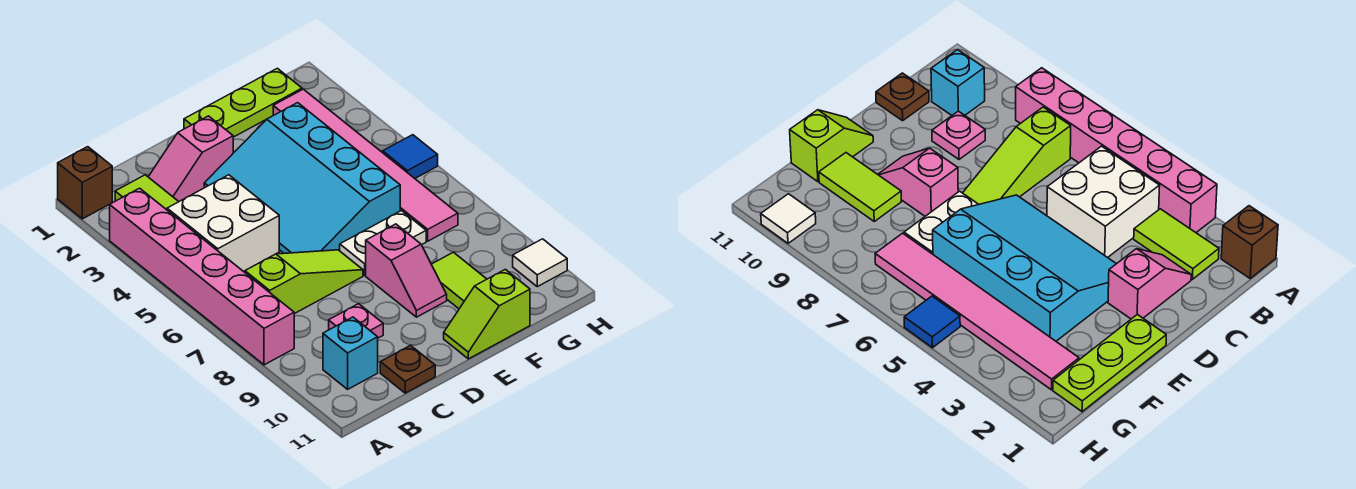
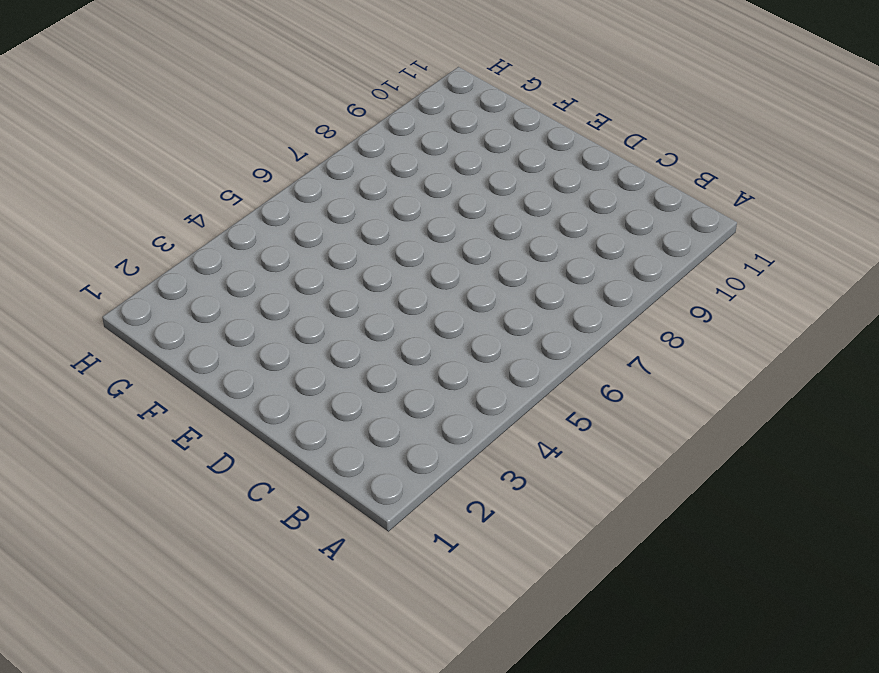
none -> brown brick A1 level 1
none -> pink brick A3:A8 level 1
none -> lime tile B2:B3 level 1

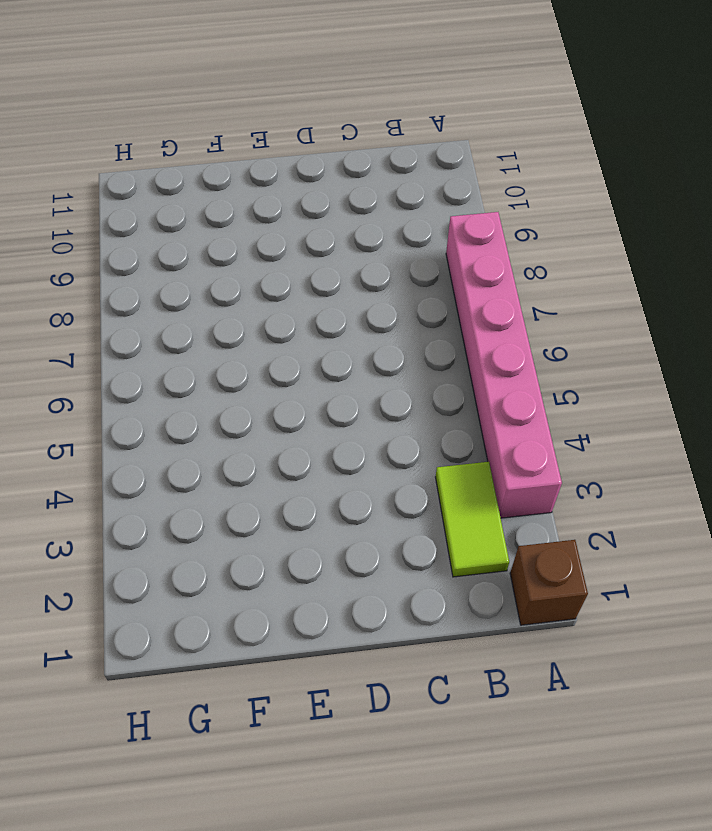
none -> white brick B4:C5 level 1
none -> lime slope B7:D7 level 1 top B
none -> cyan brick B10 level 1

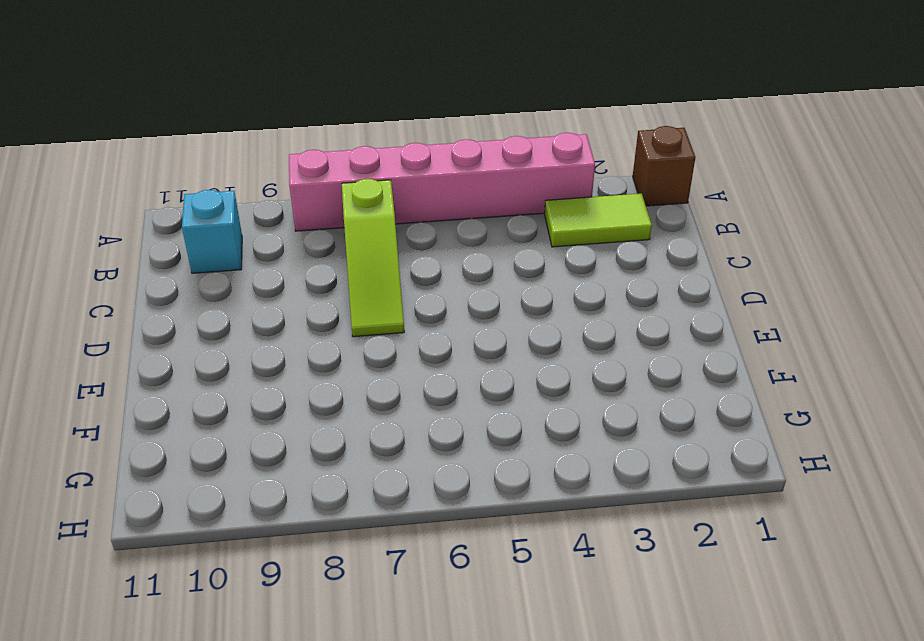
none -> white brick B4:C5 level 1
none -> pink slope C2:D2 level 1 top D
none -> pink plate C9 level 1

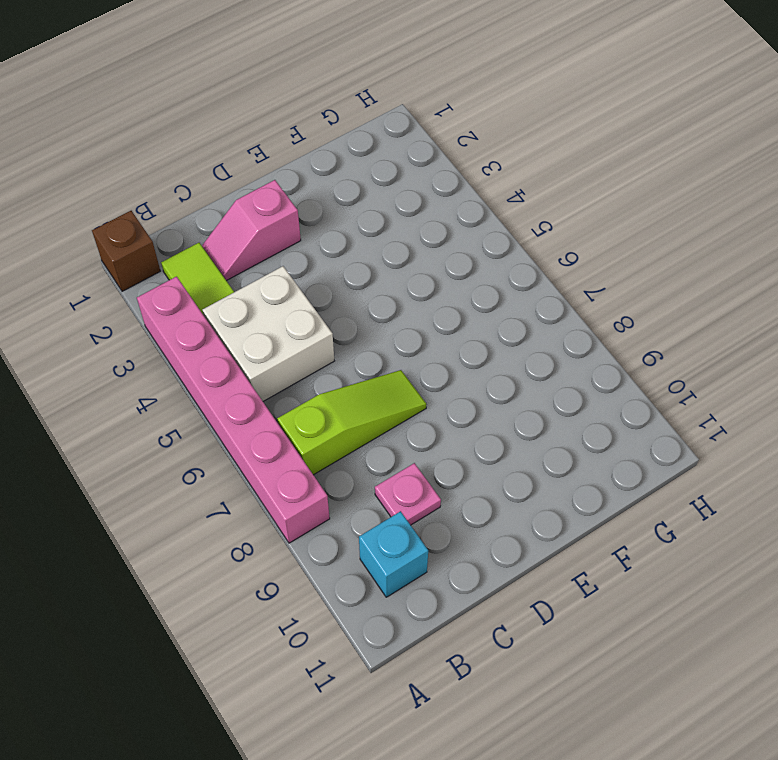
none -> brown plate C11 level 1
none -> cyan slope D3:F6 level 1 top F
none -> lime plate E1:G1 level 1

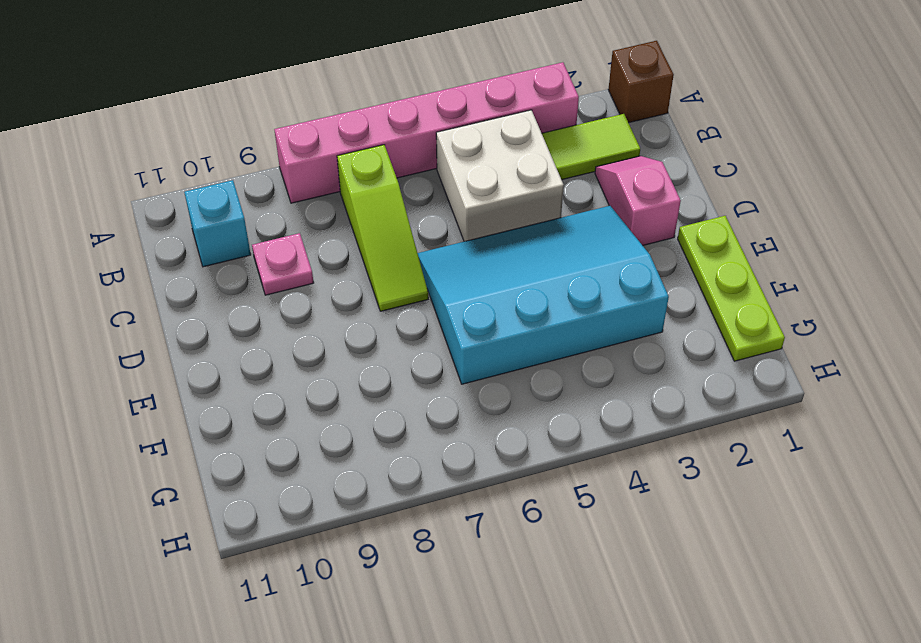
none -> brown plate C11 level 1
none -> white plate E7:F7 level 1
none -> pink slope E8:E9 level 1 top 8

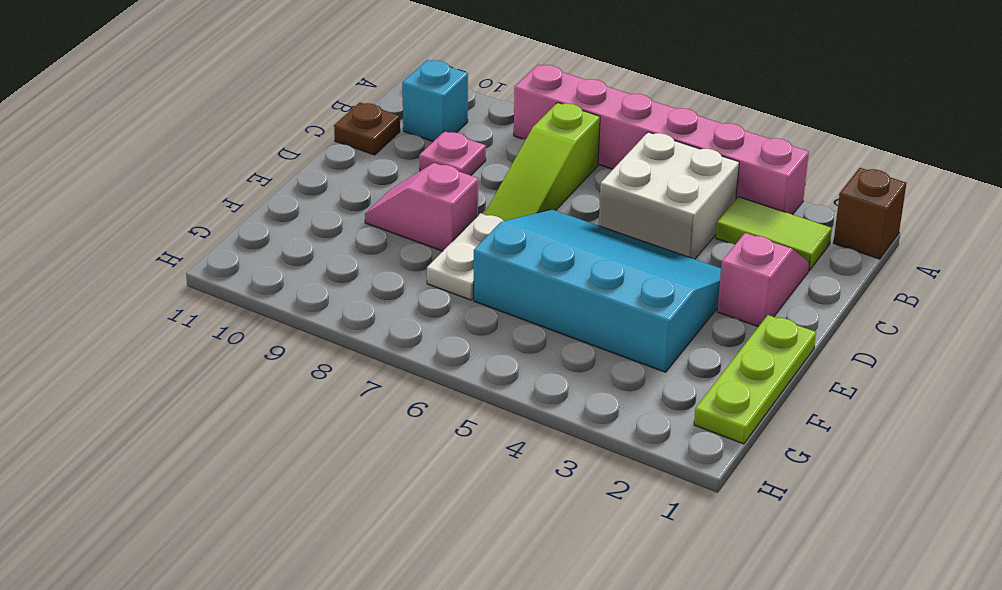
none -> lime slope E11:F11 level 1 top F
none -> lime tile F9:F10 level 1
none -> pink tile G2:G7 level 1

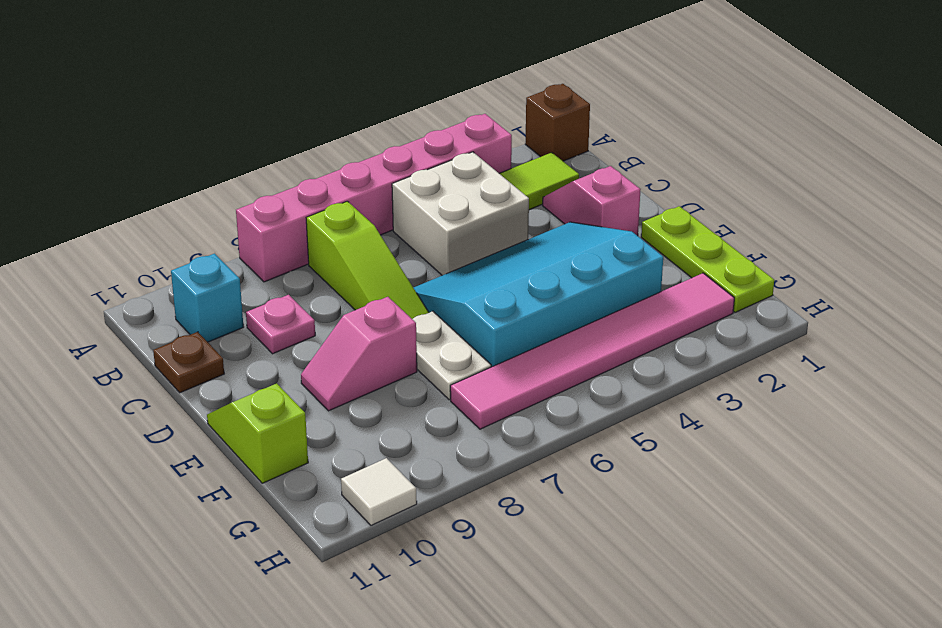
none -> lime tile F9:F10 level 1
none -> blue tile H5 level 1

